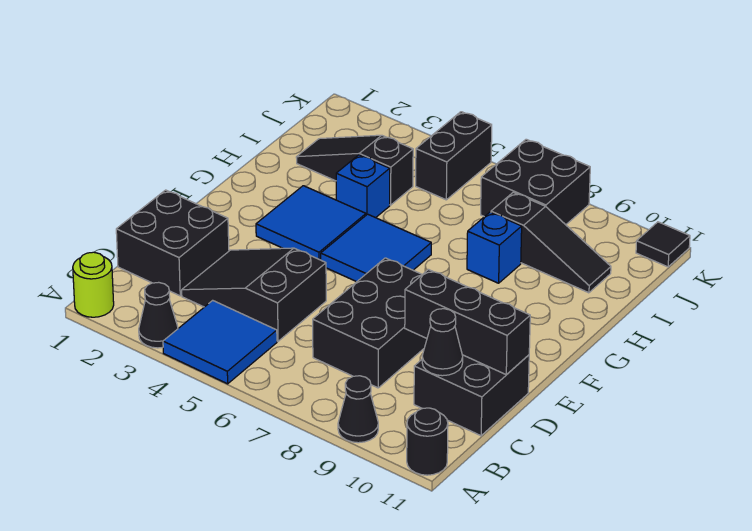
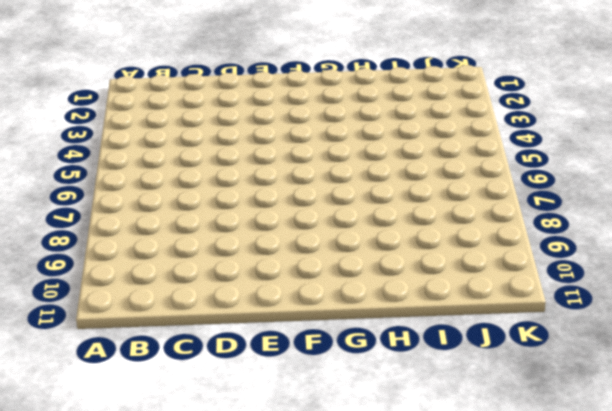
none -> lime round brick A1 level 1
none -> black cone A3 level 1
none -> blue tile A4:B5 level 1

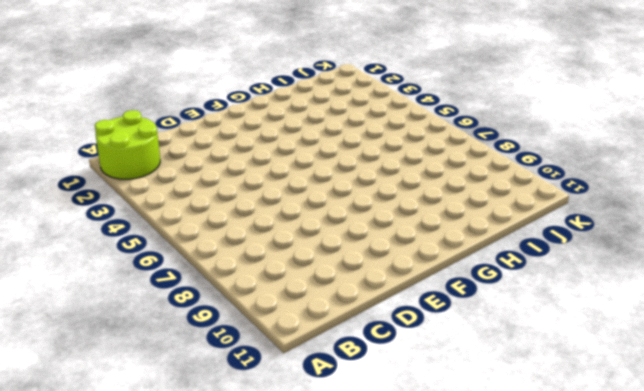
lime round brick A1:B2 level 1 -> lime round brick A1 level 1
none -> black cone A3 level 1
none -> blue tile A4:B5 level 1
none -> black cone A9 level 1

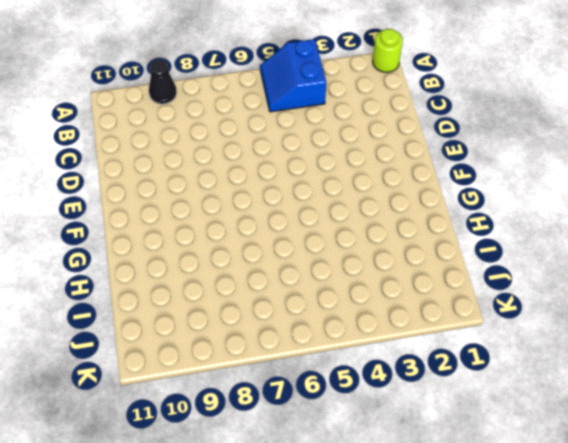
blue slope A4:B5 level 1 top 4 -> blue tile A4:B5 level 1
none -> black cone A3 level 1
none -> black round brick A11 level 1
none -> black brick C1:D2 level 1

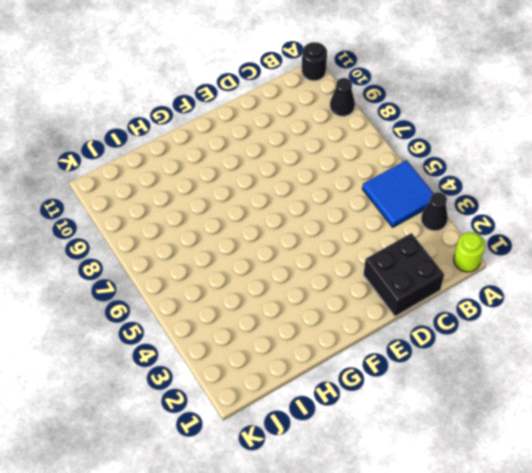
none -> black slope C3:D5 level 1 top 5
none -> black brick C7:E8 level 1
none -> black brick C10:D11 level 1

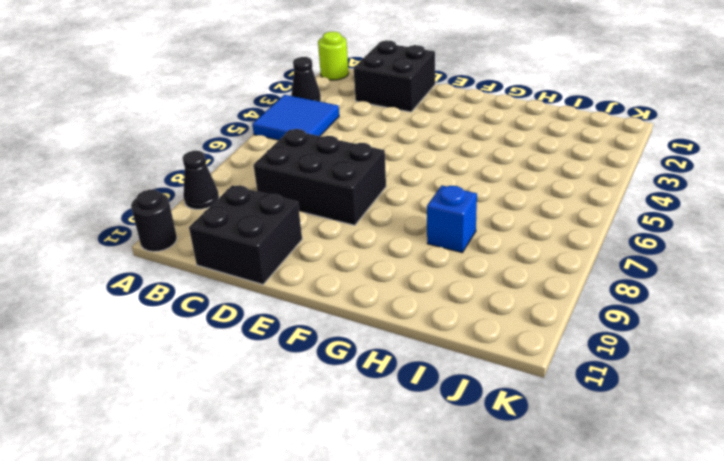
none -> black slope C3:D5 level 1 top 5
none -> blue tile F3:G4 level 1
none -> blue tile F5:G6 level 1

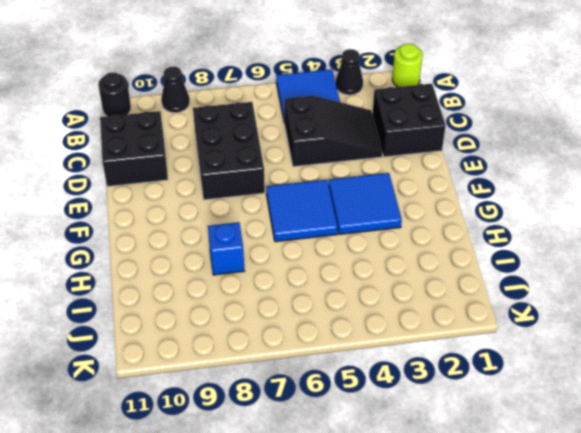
none -> blue brick H4 level 1
none -> black slope I2:I4 level 1 top 4
none -> black slope I8:I10 level 1 top 8

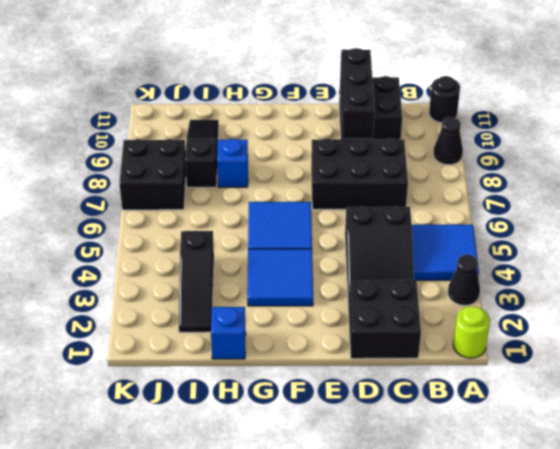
blue brick H1 level 1 -> blue brick H4 level 1
none -> black brick J5:K5 level 1
none -> black tile K11 level 1
none -> black cone C10 level 2

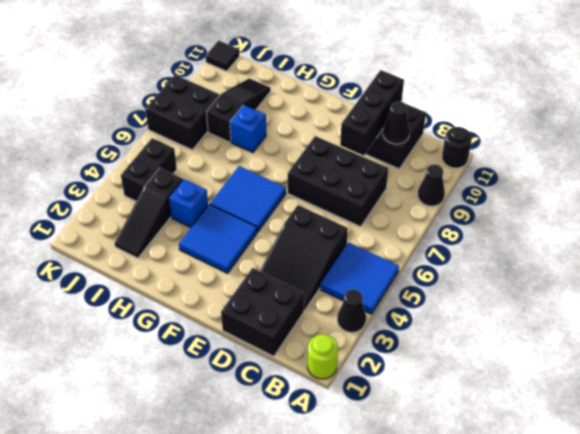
black brick J4:J5 level 1 -> black brick J5:K5 level 1

